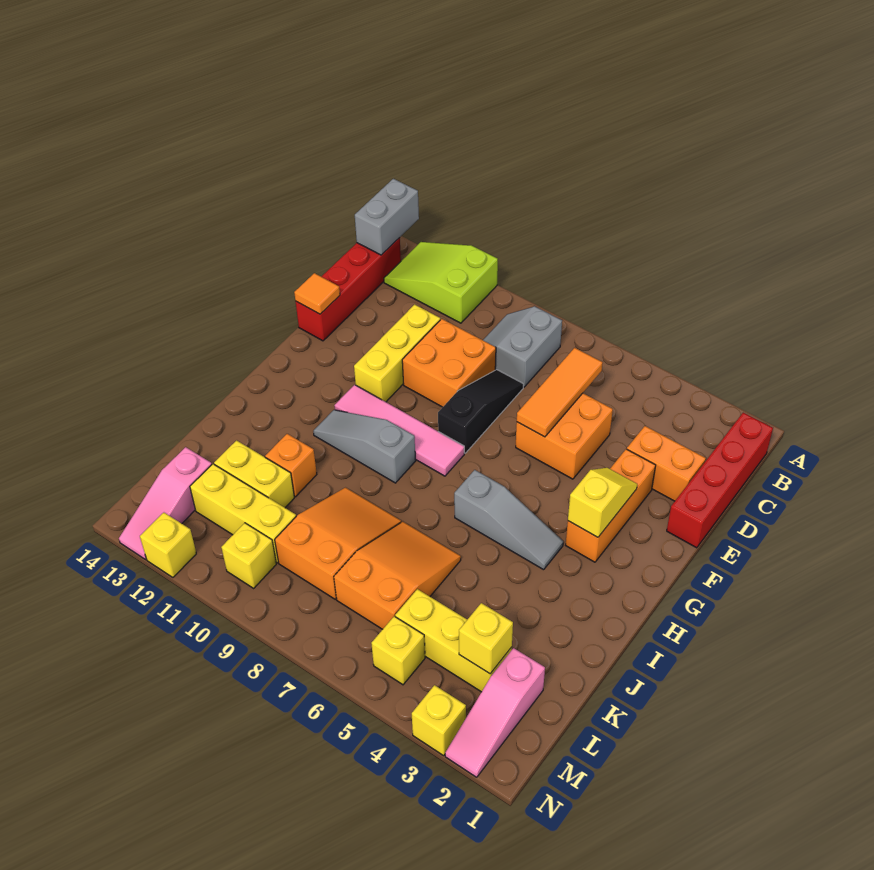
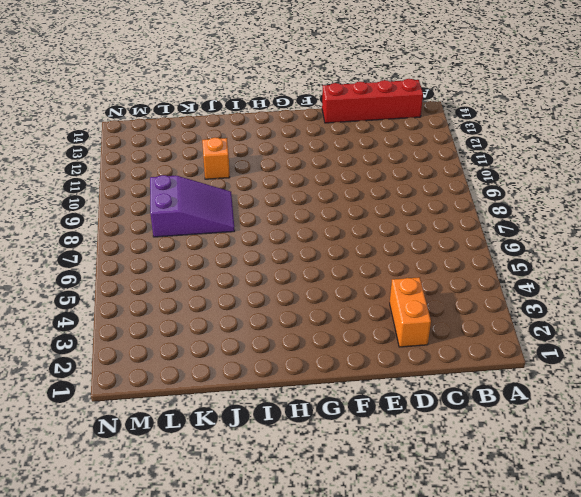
purple slope J8:L9 level 1 top L -> orange slope J8:L9 level 1 top L
none -> lime slope A11:B13 level 1 top 11
none -> red brick B1:E1 level 1
none -> grey slope B8:C9 level 1 top 8
none -> orange brick D5:E6 level 1

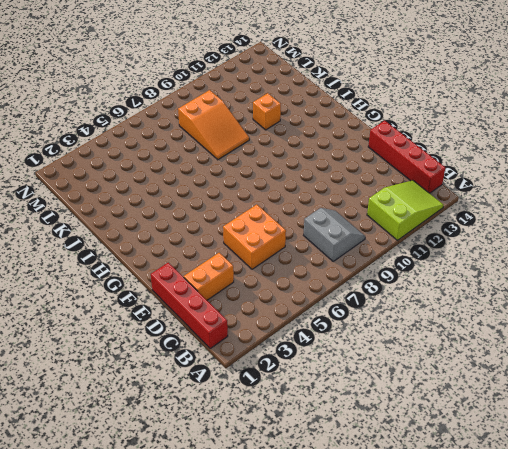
none -> black slope D8:F8 level 1 top F
none -> orange brick D9:E10 level 1
none -> yellow brick D11:F11 level 1
none -> orange brick E3:G3 level 1

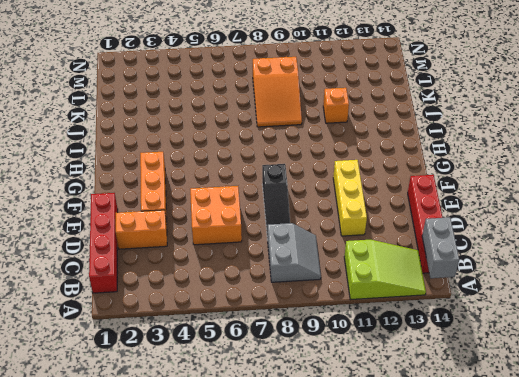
none -> orange brick D9:E10 level 1
none -> pink tile G8:G11 level 1
none -> grey slope H4:H6 level 1 top 6
none -> grey slope H9:H11 level 1 top 9

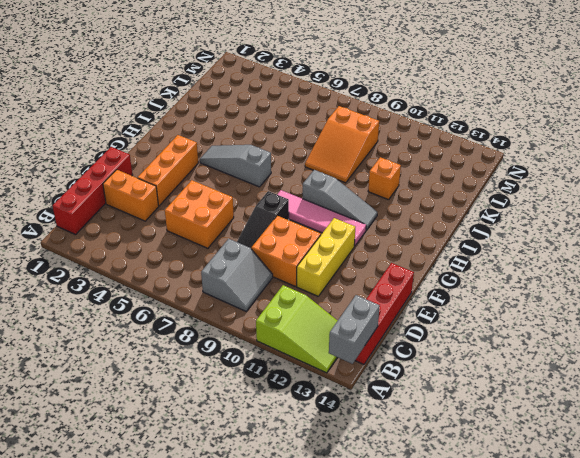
none -> orange slope J6:L7 level 1 top L
none -> yellow brick K11:K12 level 1
none -> pink slope L2:N2 level 1 top L
none -> yellow brick L3:L5 level 1

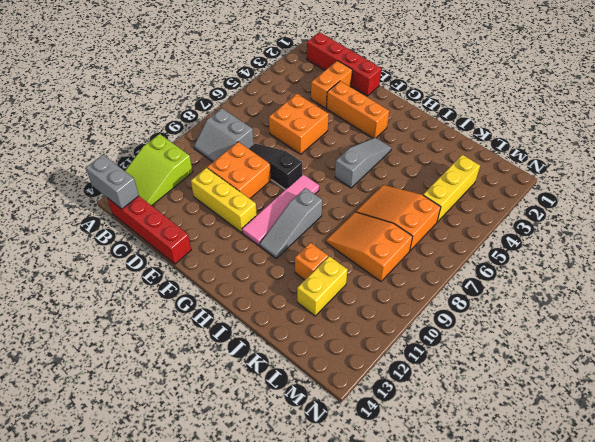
none -> pink slope L2:N2 level 1 top L
none -> yellow brick L10:L12 level 1
none -> pink slope L13:N13 level 1 top L
none -> yellow brick M5 level 1

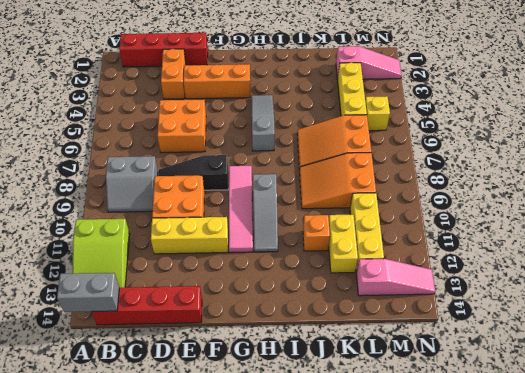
none -> yellow brick M10 level 1
none -> yellow brick N3 level 1
none -> yellow brick N12 level 1
none -> orange tile C6:E6 level 2

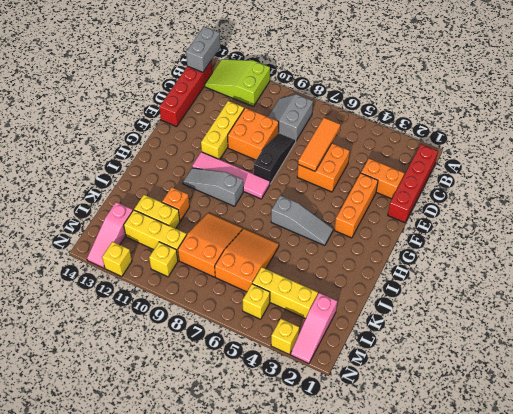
none -> orange tile E14 level 2
none -> yellow slope F3:G3 level 2 top G
none -> yellow brick L3 level 2

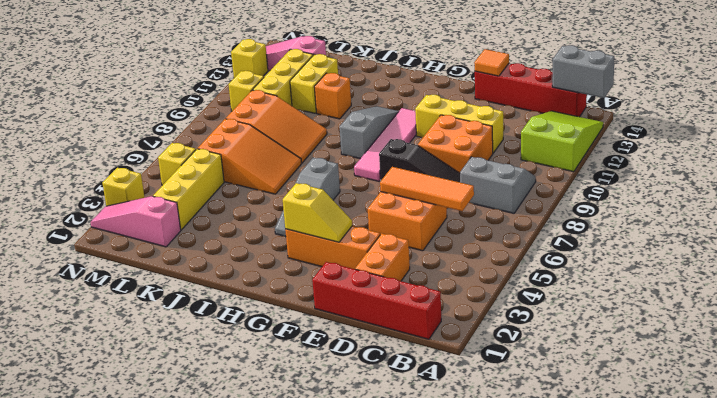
none -> yellow brick L3 level 2

